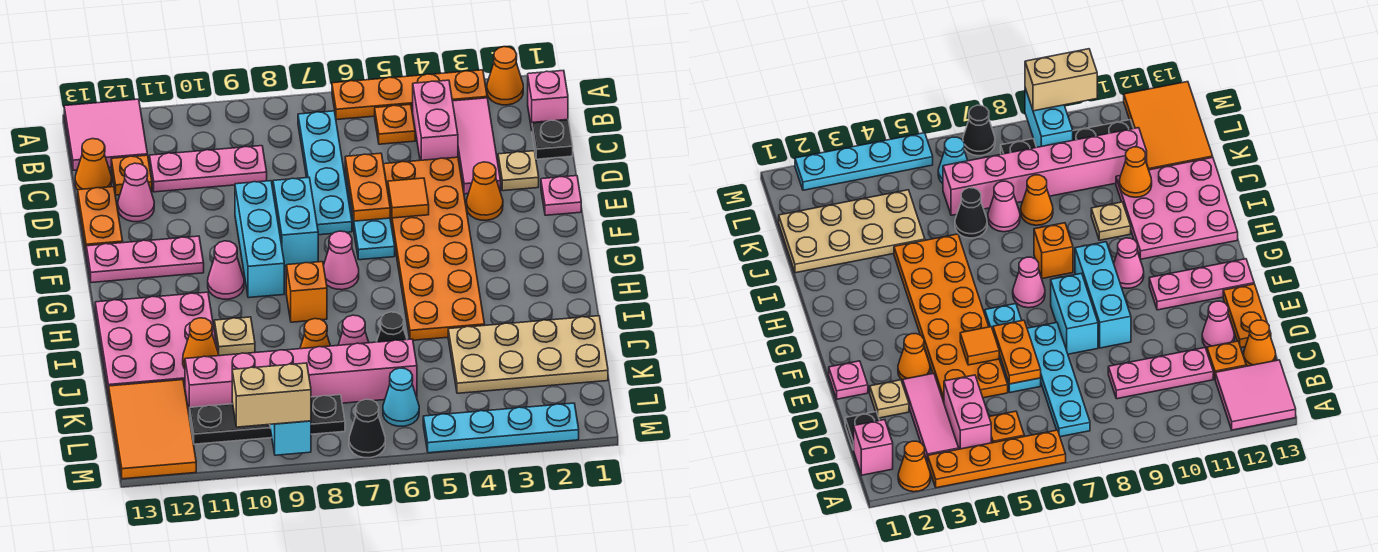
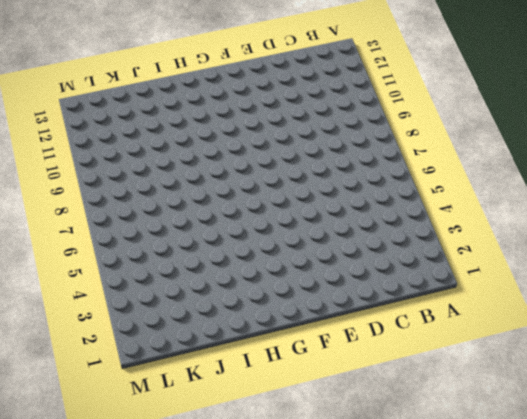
none -> orange cone A2 level 1
none -> orange plate A3:A6 level 1
none -> pink tile A12:B13 level 1
none -> pink brick B1 level 1

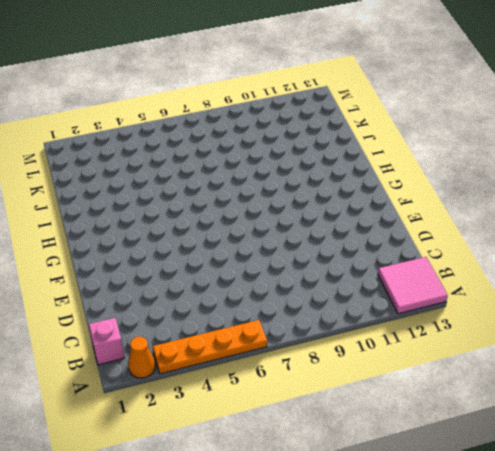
none -> pink tile B3:D3 level 1
none -> pink brick B4:C4 level 1
none -> orange plate B5 level 1
none -> cyan plate B7:E7 level 1

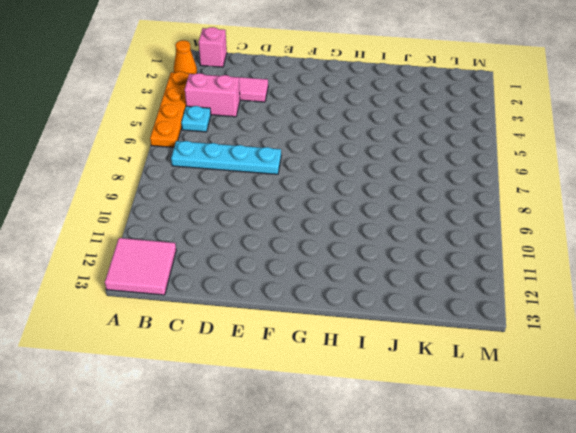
cyan plate B5 level 1 -> orange plate B5 level 1
none -> black plate C1 level 1
none -> pink plate C9:C11 level 1
none -> orange plate C12 level 1
none -> orange cone C13 level 1

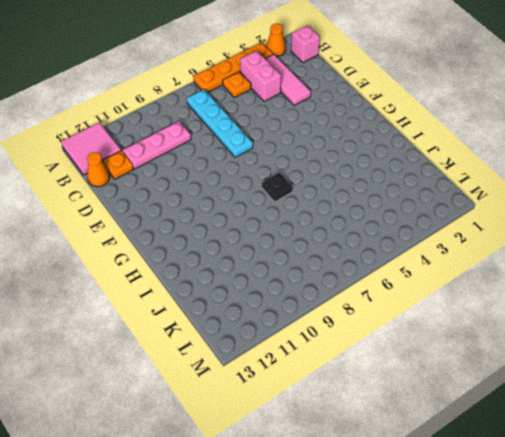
black plate H7 level 1 -> black plate C1 level 1
none -> tan plate D2 level 1
none -> orange plate D4:I5 level 1
none -> cyan plate D6:F6 level 1
none -> pink cone D12 level 1

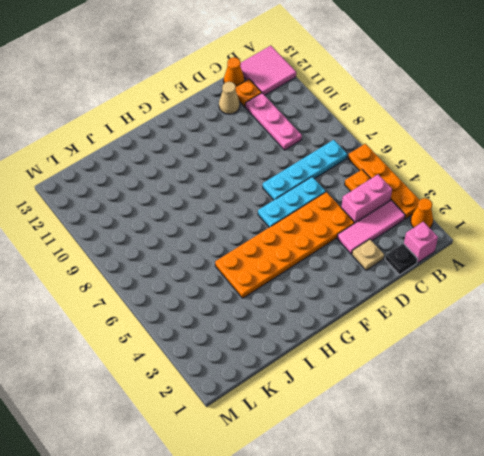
tan cone D12 level 1 -> pink cone D12 level 1
none -> orange plate D13:E13 level 1
none -> pink plate E1 level 1
none -> orange cone E3 level 1
none -> cyan brick E8:F8 level 1

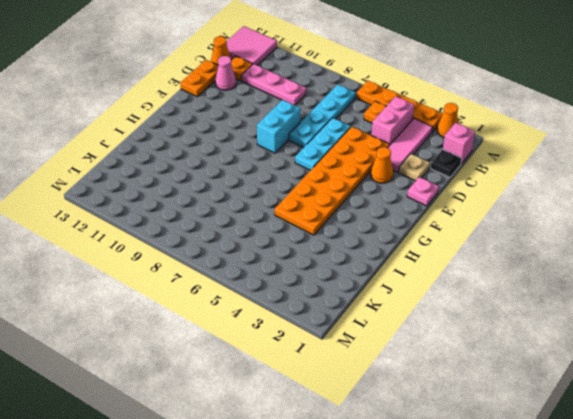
none -> cyan brick E9:G9 level 1
none -> pink plate F11:F13 level 1
none -> pink cone G7 level 1
none -> pink cone G10 level 1

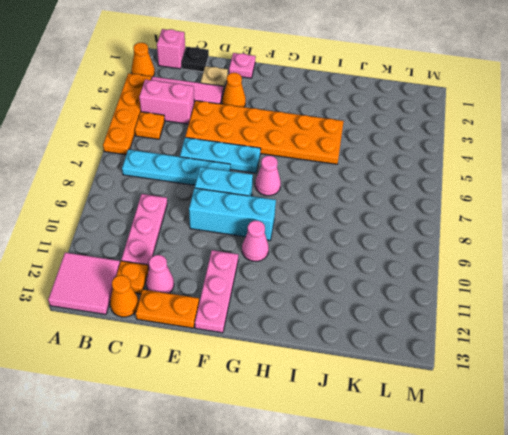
none -> orange brick H8 level 1
none -> pink plate H11:J13 level 1
none -> tan plate I10 level 1
none -> tan plate J1:K4 level 1

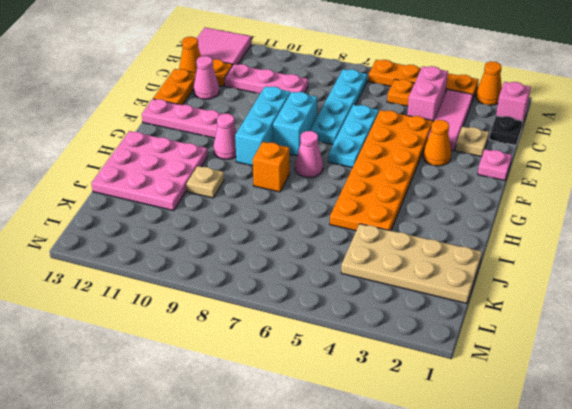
none -> black cone J6 level 1
none -> pink cone J7 level 1
none -> orange cone J8 level 1
none -> pink brick K6:K11 level 1

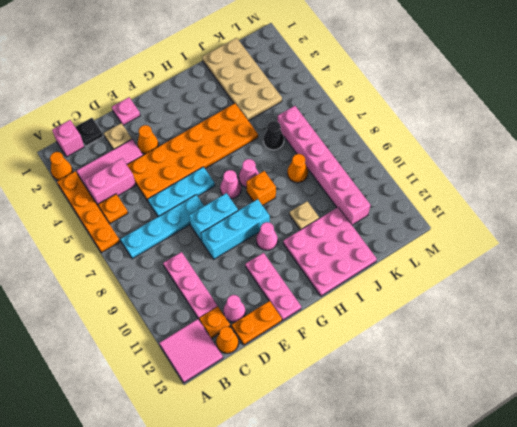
pink cone H7 level 1 -> pink cone J7 level 1
none -> orange tile K12:M13 level 1
none -> cyan cone L6 level 1
none -> black plate L8:L11 level 1
none -> cyan plate M2:M5 level 1

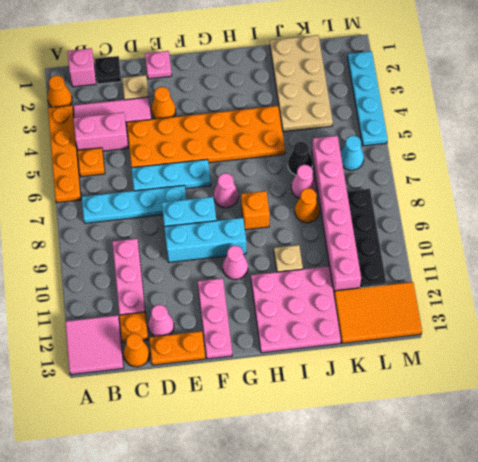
none -> black cone M7 level 1
none -> orange plate D6:E6 level 2
none -> orange tile E5 level 2
none -> orange cone J11 level 2

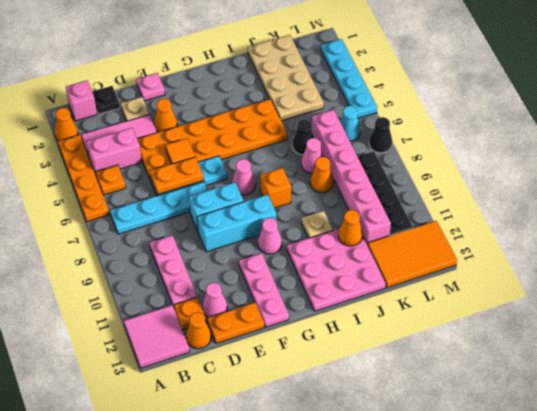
none -> cyan brick L9:M9 level 2
none -> tan brick M9:M10 level 3

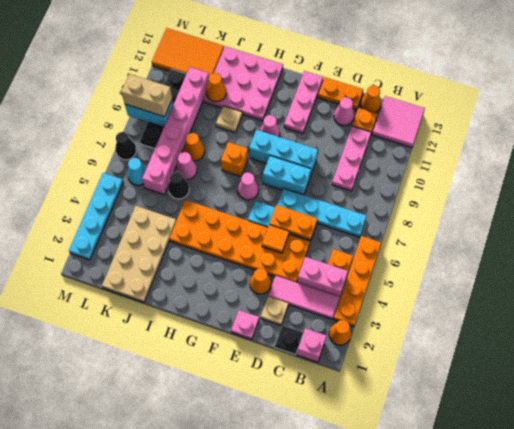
tan brick L9:M9 level 3 -> tan brick M9:M10 level 3

